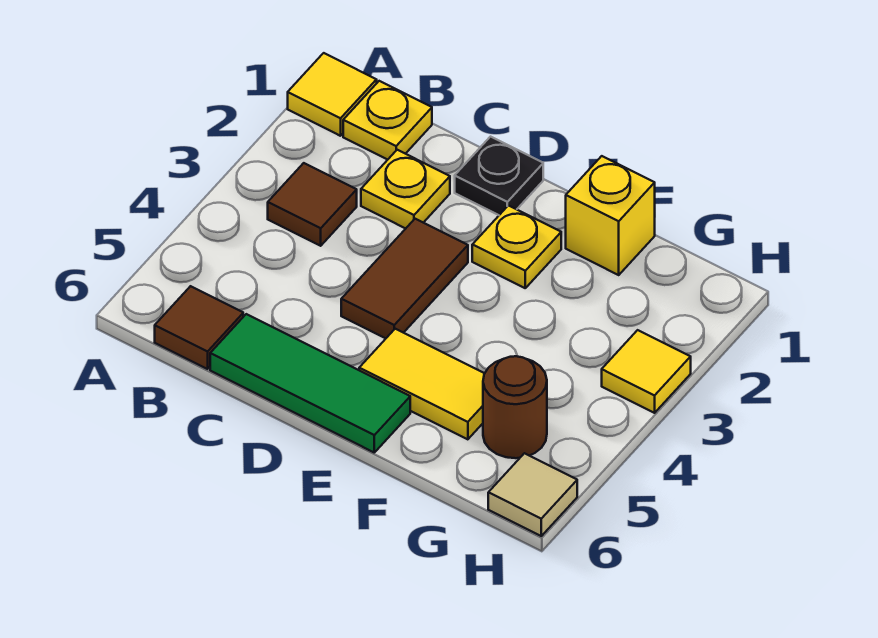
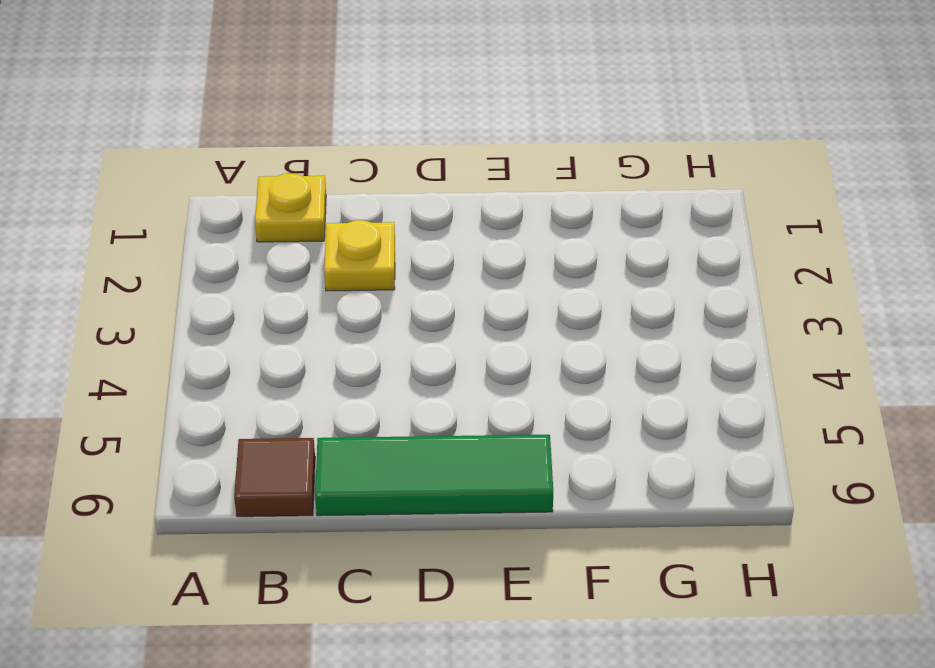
none -> yellow tile A1 level 1
none -> brown tile B3 level 1
none -> black plate D1 level 1

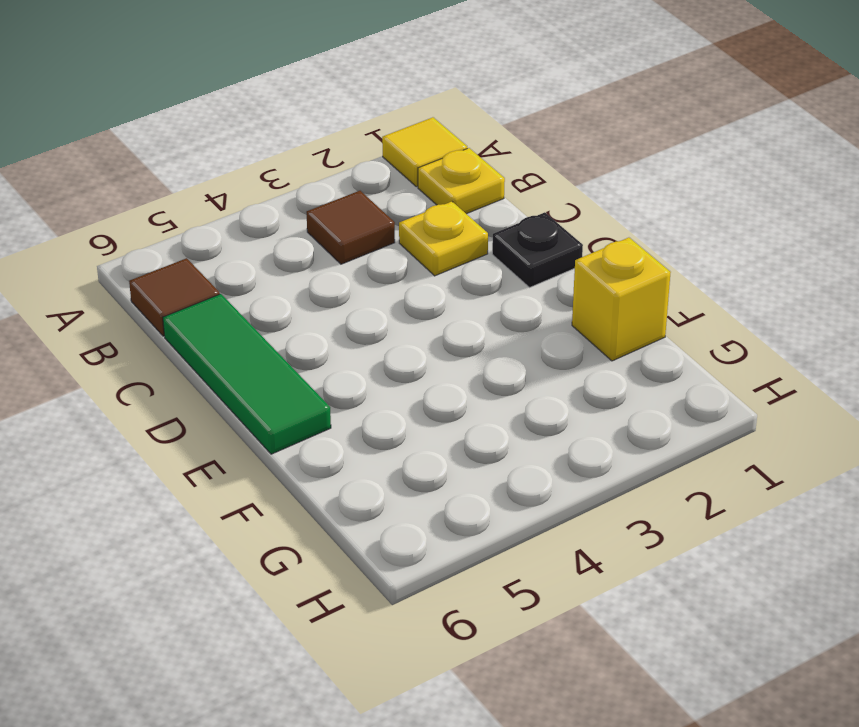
none -> brown tile D3:D4 level 1
none -> yellow plate E2 level 1
none -> yellow tile E5:F5 level 1

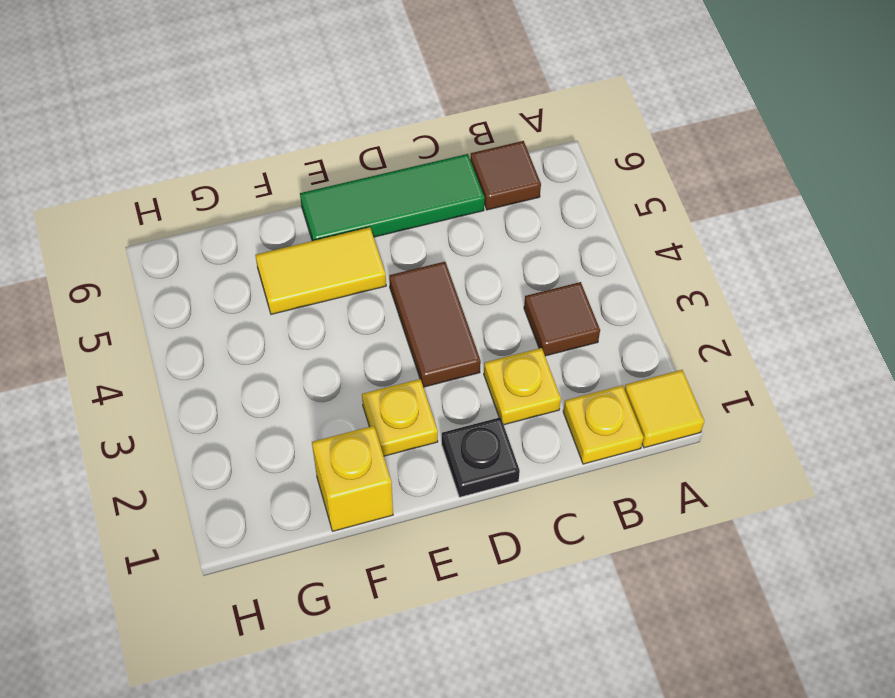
none -> brown round brick G5 level 1
none -> yellow tile H3 level 1
none -> tan tile H6 level 1

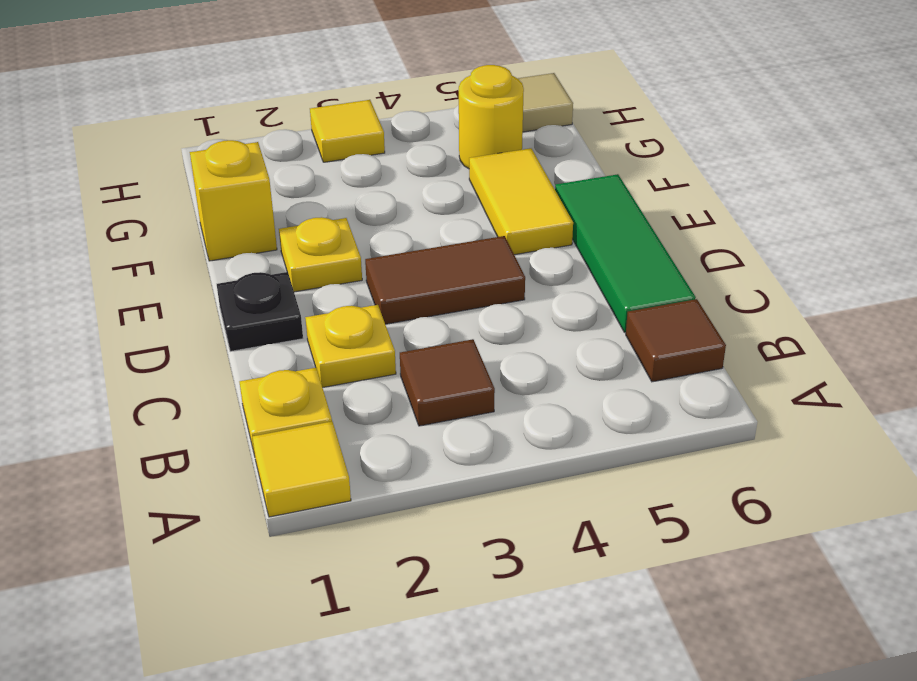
yellow round brick G5 level 1 -> brown round brick G5 level 1

